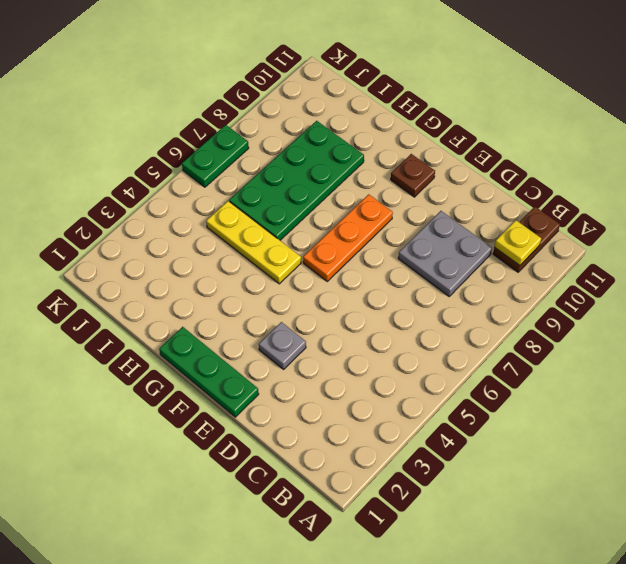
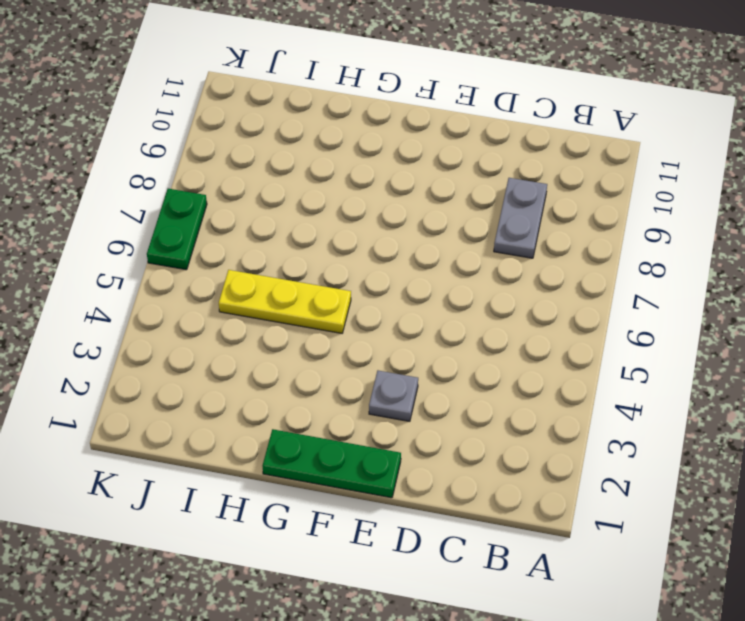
grey plate C8:C9 level 1 -> grey plate C8:D9 level 1
none -> brown plate B10:B11 level 1
none -> orange plate F6:F8 level 1

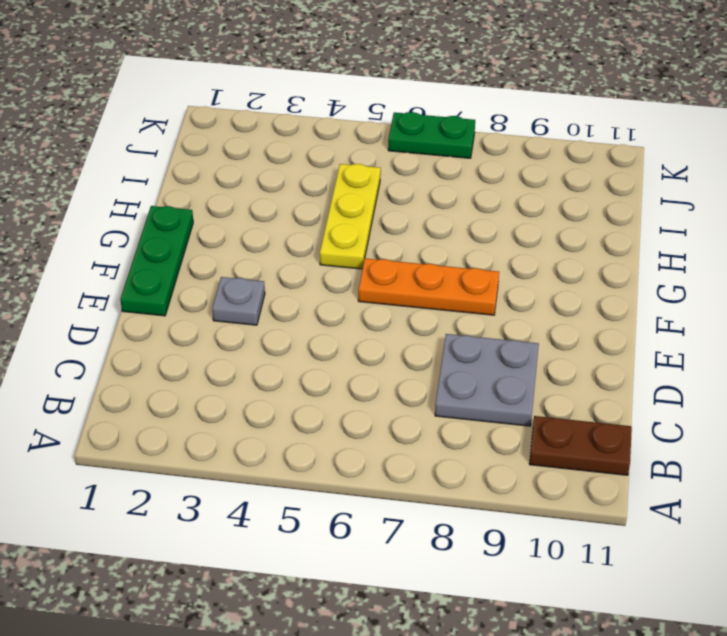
none -> brown plate F10 level 1
none -> green plate H6:I9 level 1

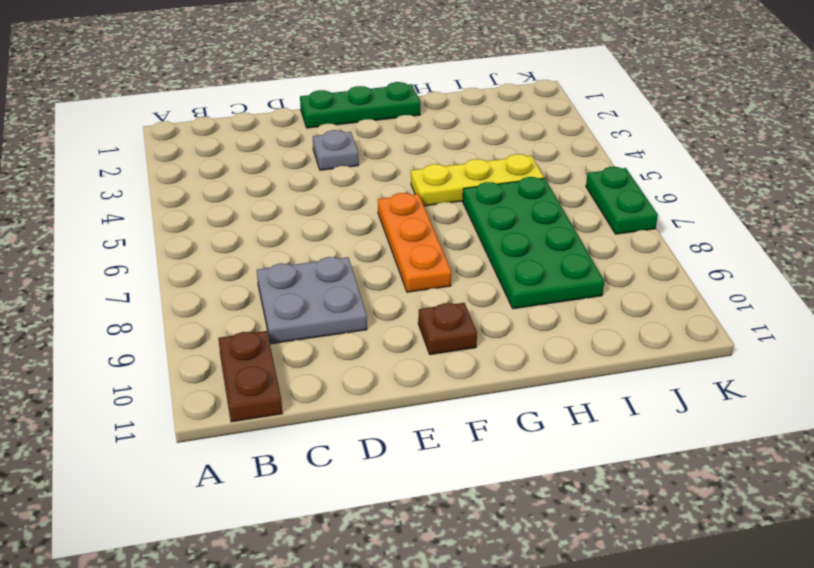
none -> yellow plate B10 level 2

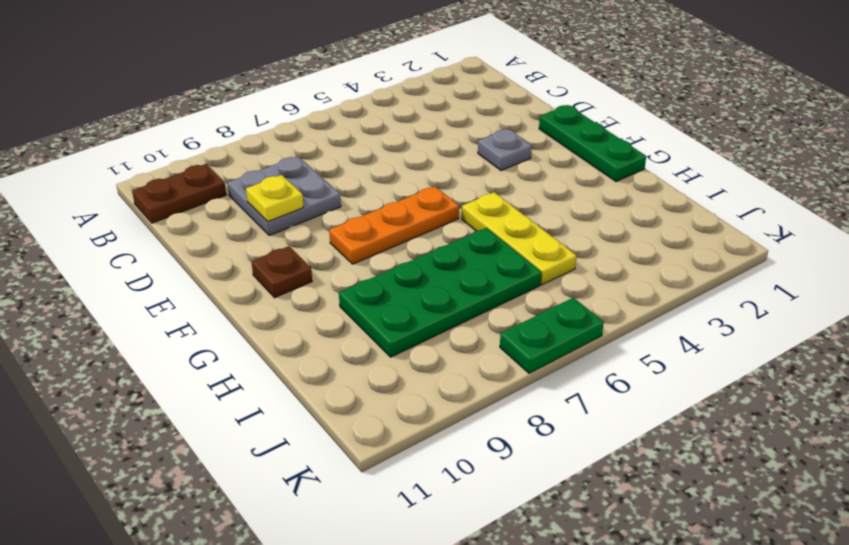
yellow plate D9 level 2 -> yellow plate B10 level 2

